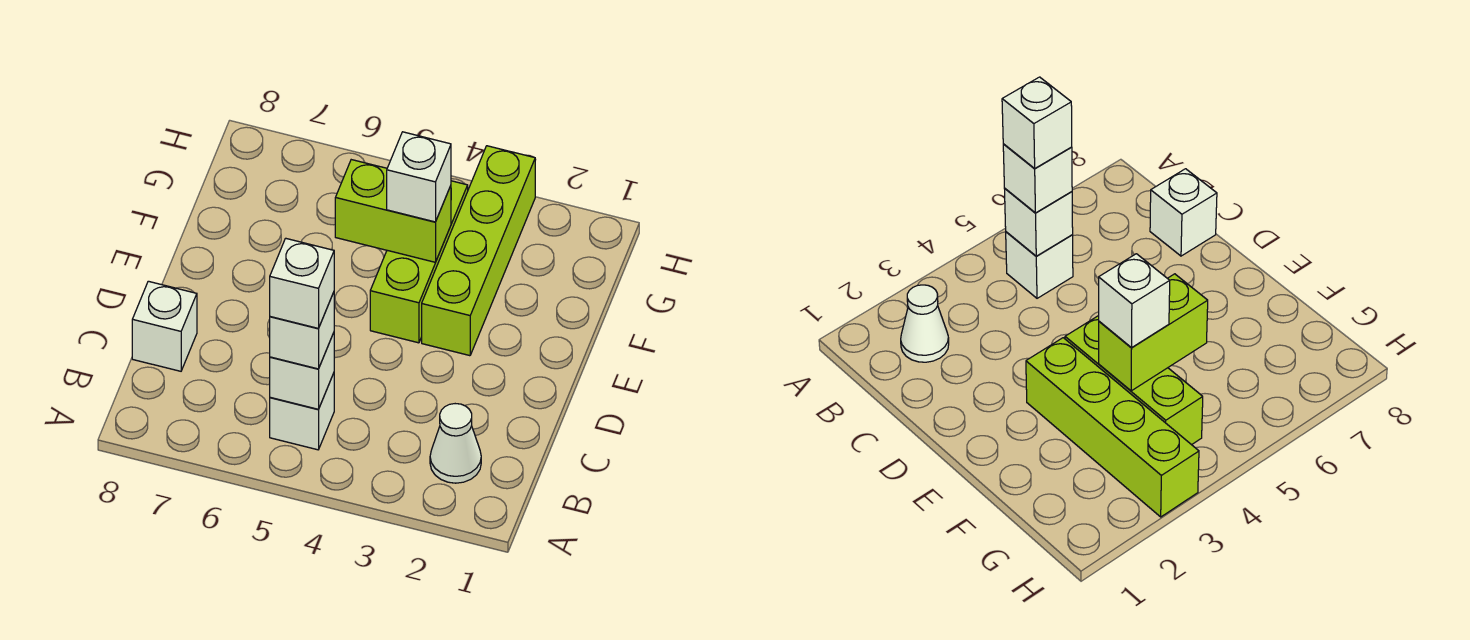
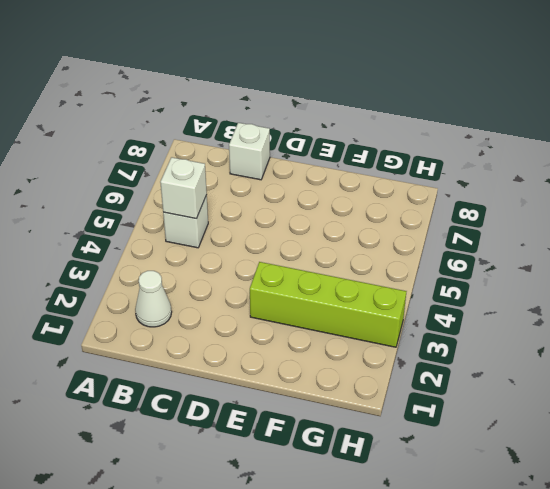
none -> lime brick E4:G4 level 1
none -> lime brick F4:F5 level 2

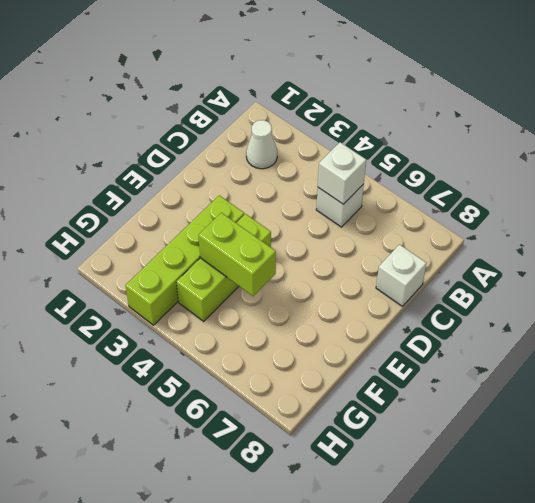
none -> white brick B5 level 3
none -> white brick F4 level 3

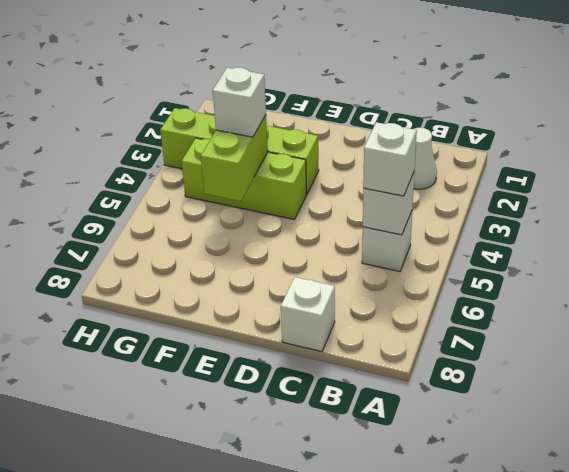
none -> white brick B5 level 4

